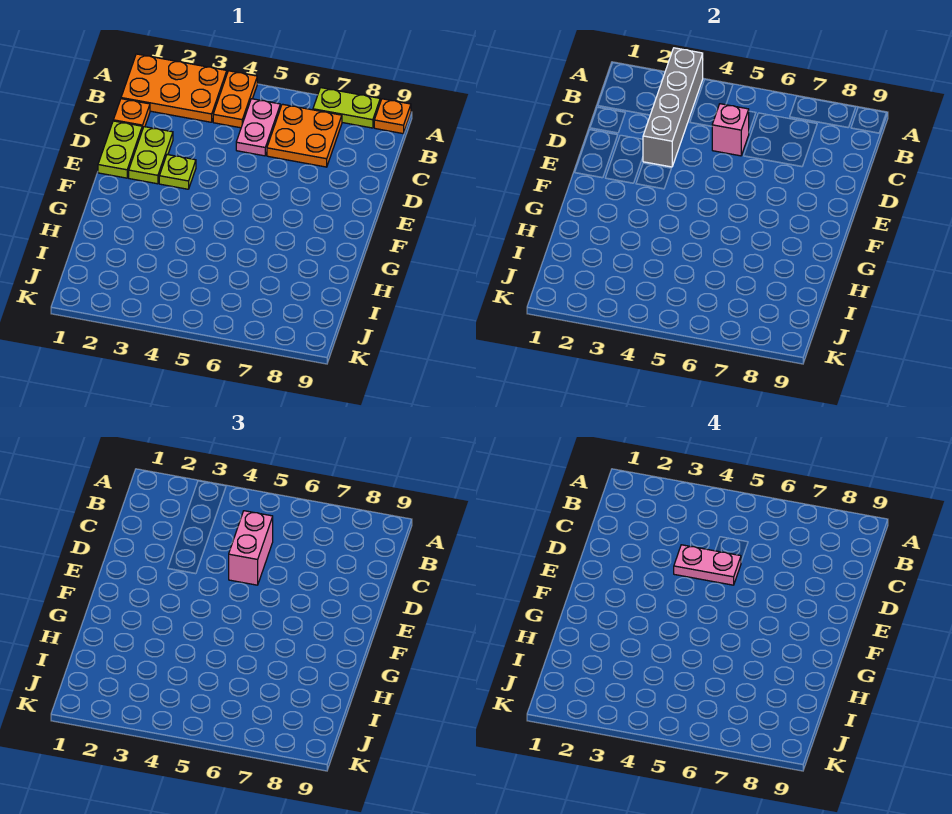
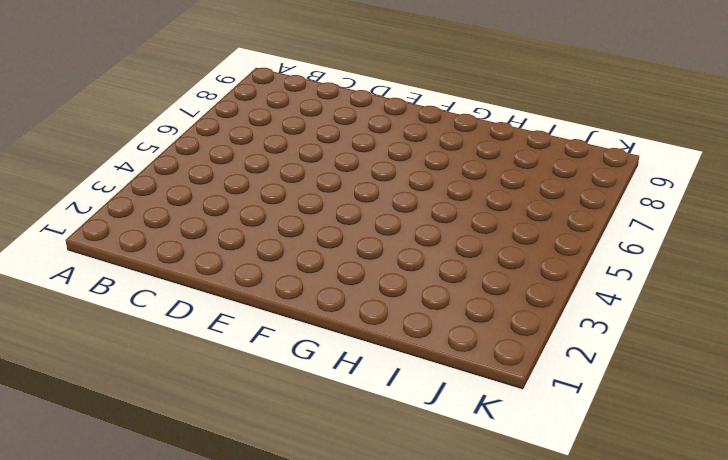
none -> orange plate A1:B3 level 1
none -> orange plate A4:B4 level 1
none -> lime plate A7:A8 level 1

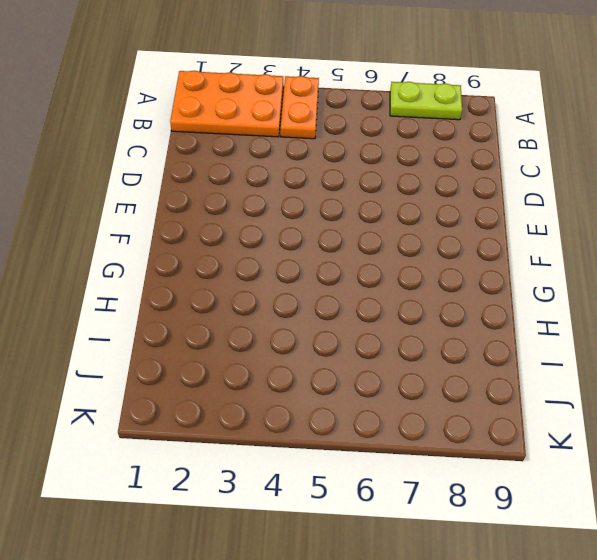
none -> orange plate A9 level 1
none -> pink plate B5:C5 level 1
none -> orange plate B6:C7 level 1

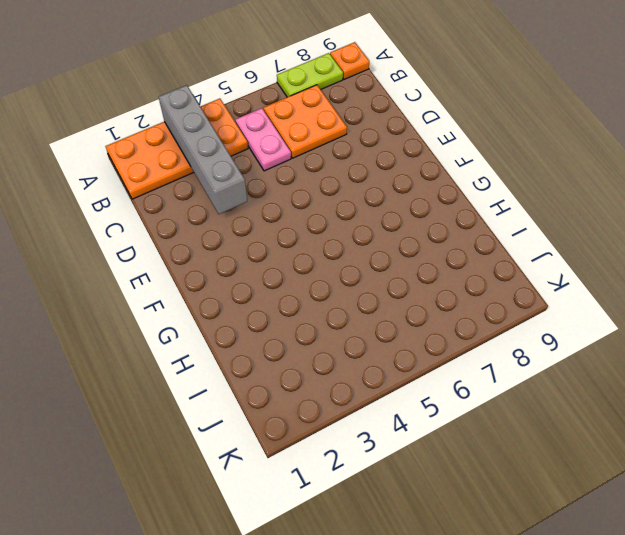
none -> orange plate C1 level 1
none -> lime plate D1:E1 level 1
none -> lime plate D2:E2 level 1

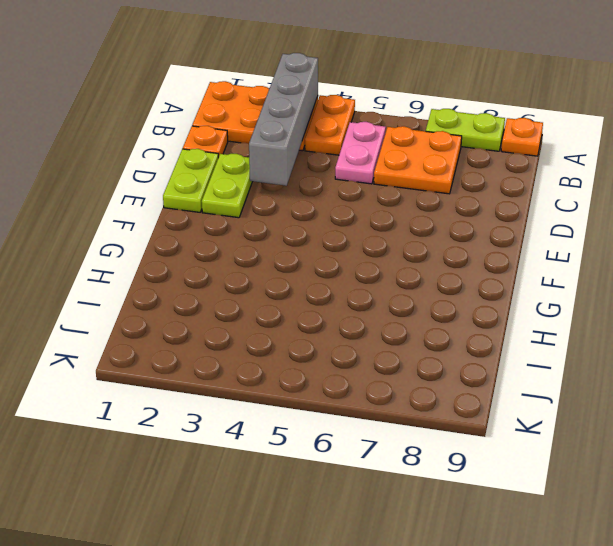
none -> lime plate E3 level 1
none -> pink brick C5 level 2
none -> pink brick C5:D5 level 3

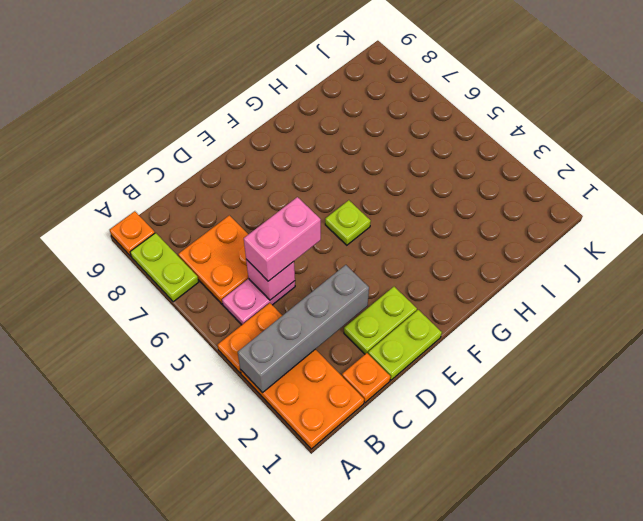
lime plate F5 level 1 -> lime plate E3 level 1
none -> pink plate D4:D5 level 4

